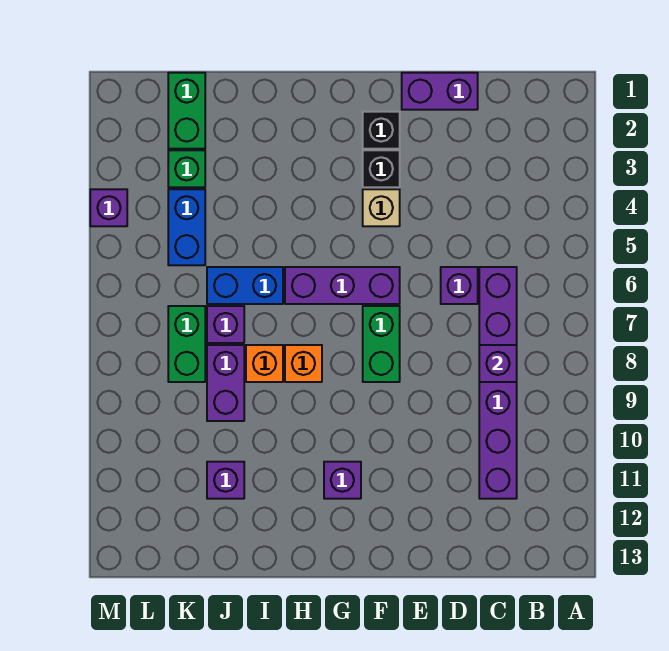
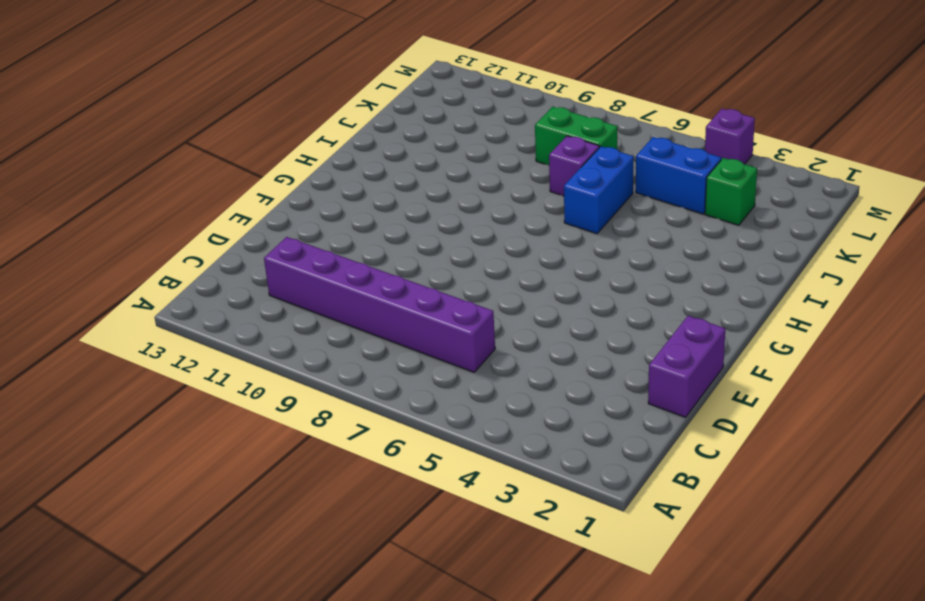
none -> purple brick D6 level 1
none -> black brick F2 level 1
none -> black brick F3 level 1

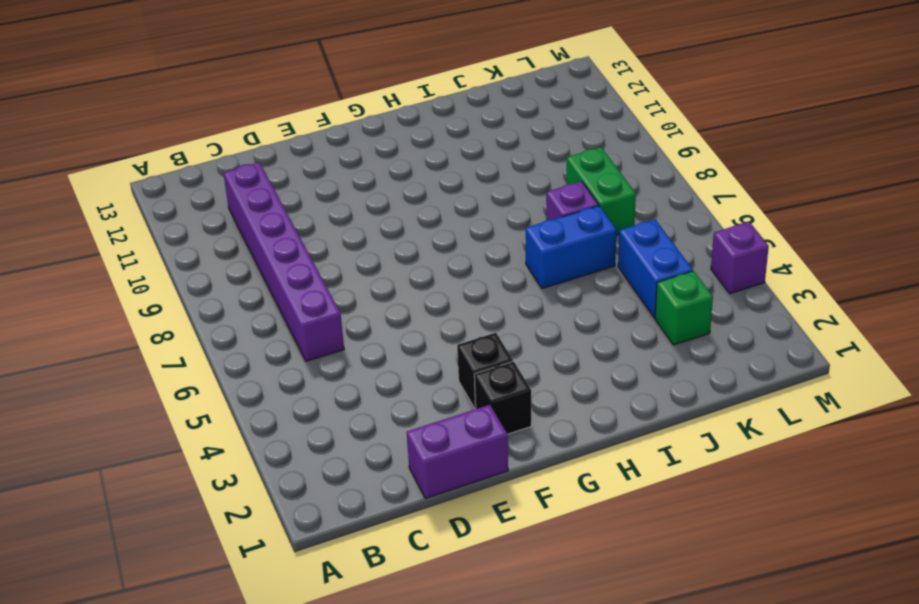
none -> purple brick D6 level 1
none -> tan brick F4 level 1
none -> purple brick F6:H6 level 1

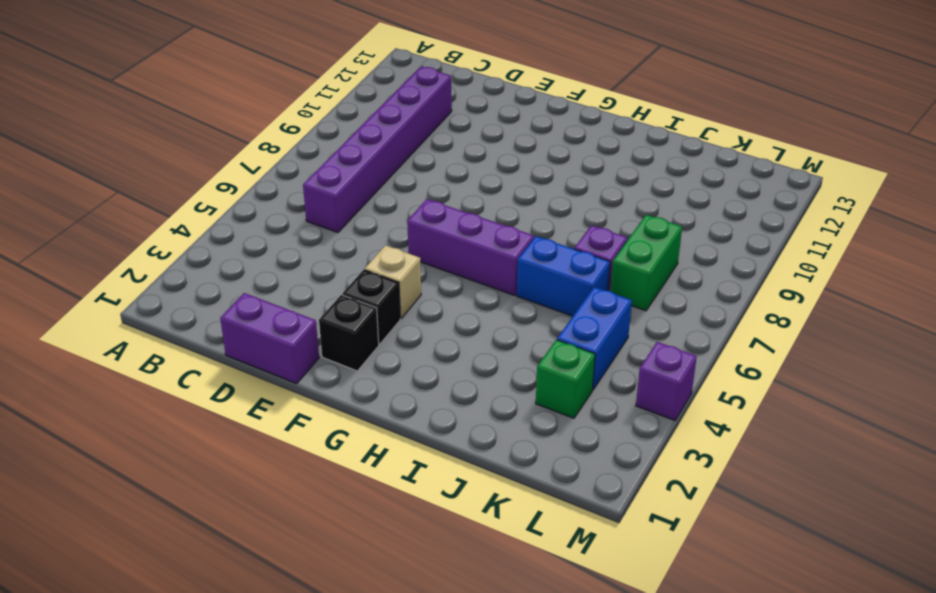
none -> purple brick D6 level 1
none -> green brick F7:F8 level 1
none -> purple brick G11 level 1

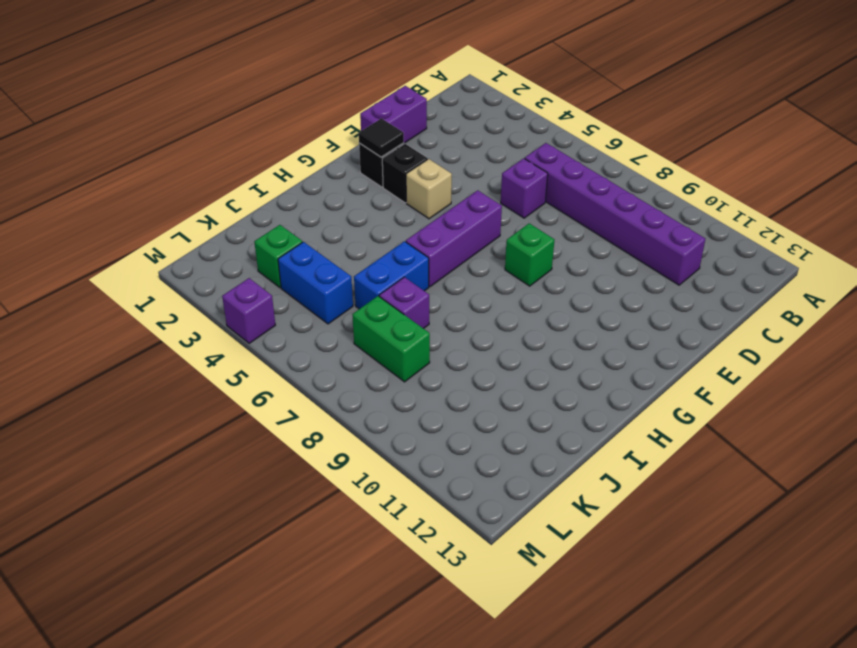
black tile F2 level 2 -> none
green brick F8 level 1 -> green brick F7:F8 level 1
none -> purple brick G11 level 1
none -> orange brick H8 level 1
none -> orange brick I8 level 1

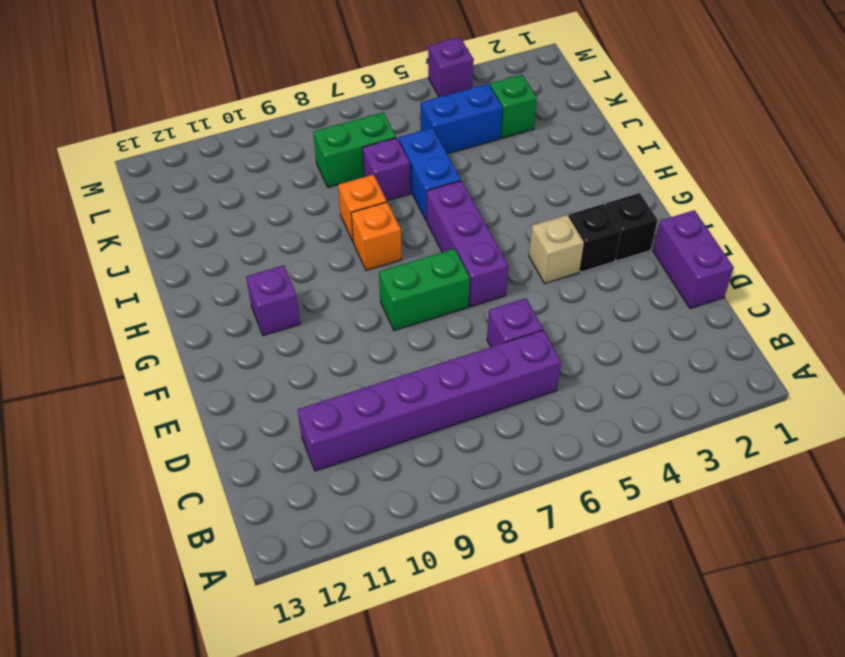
none -> purple brick J8:J9 level 1
none -> purple brick J11 level 1
none -> green brick K1:K2 level 1

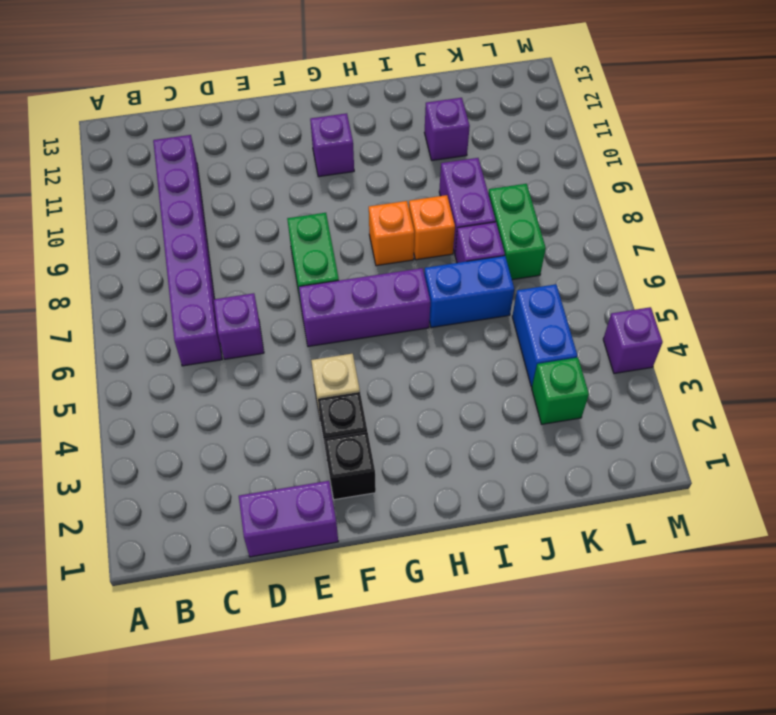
none -> green brick K1:K2 level 1
none -> purple brick C8 level 2

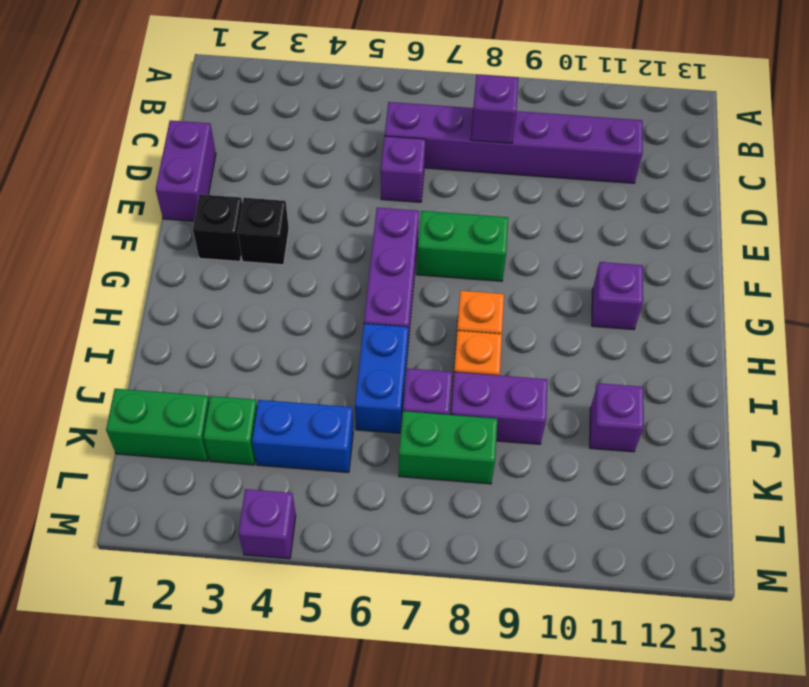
none -> tan brick F4 level 1

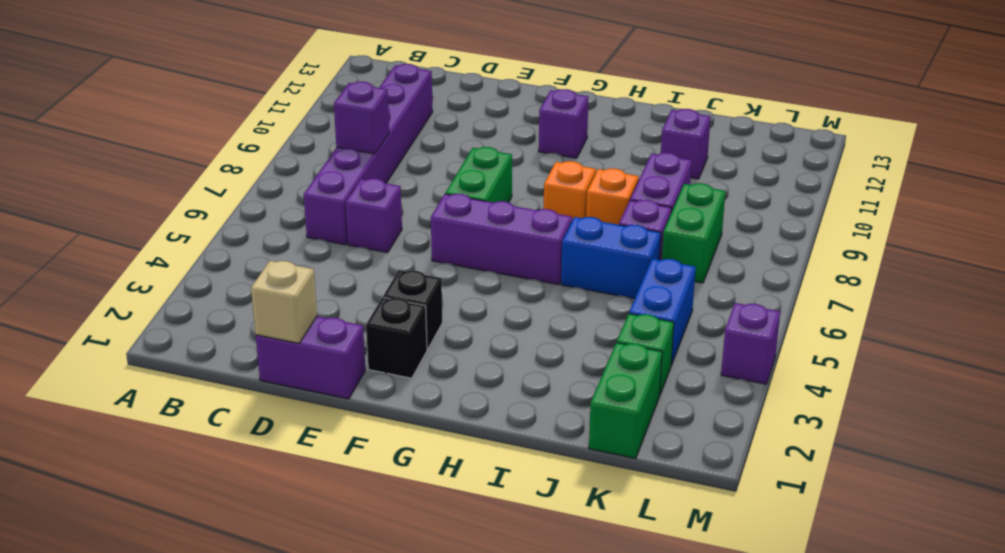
tan brick D1 level 2 -> tan brick F4 level 1

